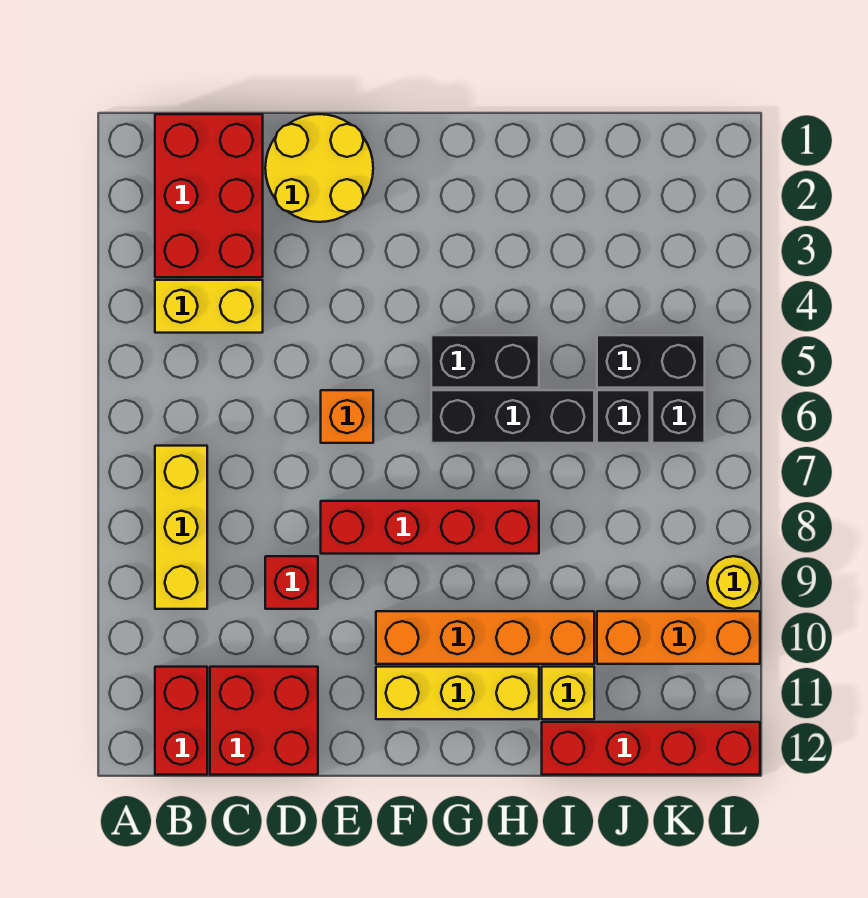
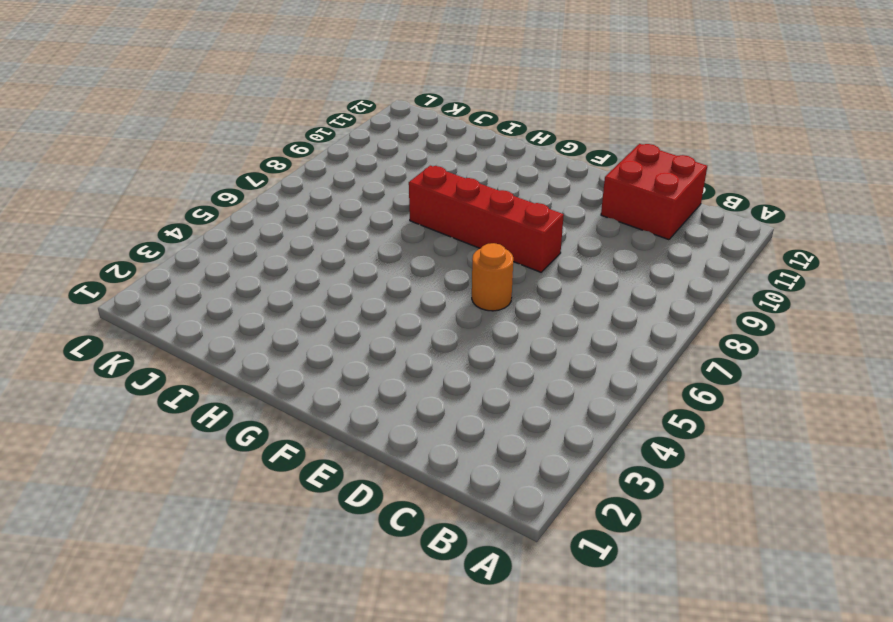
orange round brick E6 level 1 -> orange brick E6 level 1
none -> red brick B1:C3 level 1
none -> yellow brick B4:C4 level 1
none -> yellow brick B7:B9 level 1

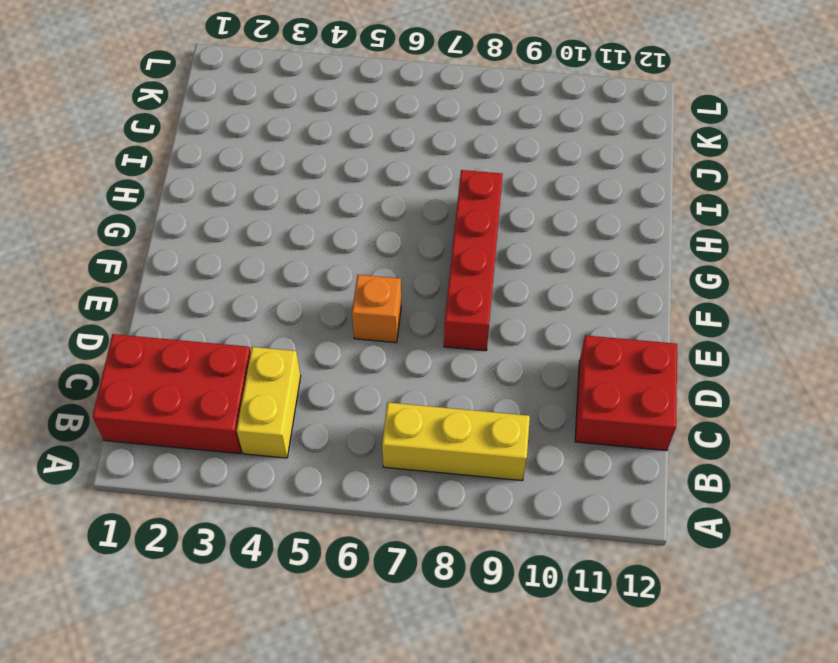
none -> red brick B11:B12 level 1
none -> yellow round brick D1:E2 level 1
none -> red brick D9 level 1

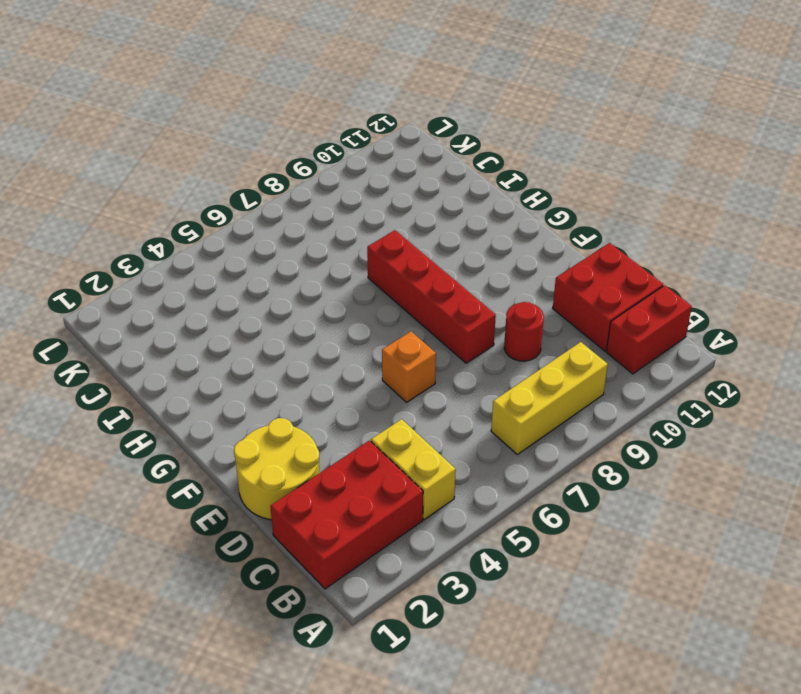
red round brick D9 level 1 -> red brick D9 level 1
none -> orange brick F10:I10 level 1
none -> yellow brick F11:H11 level 1
none -> black brick G5:H5 level 1

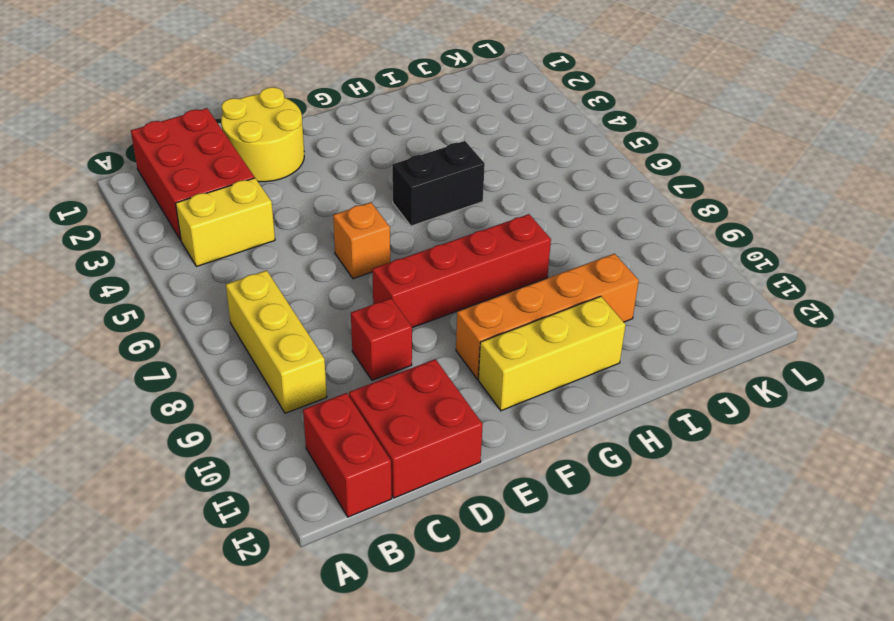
none -> black brick G6:I6 level 1
none -> yellow brick I11 level 1
none -> red brick I12:L12 level 1

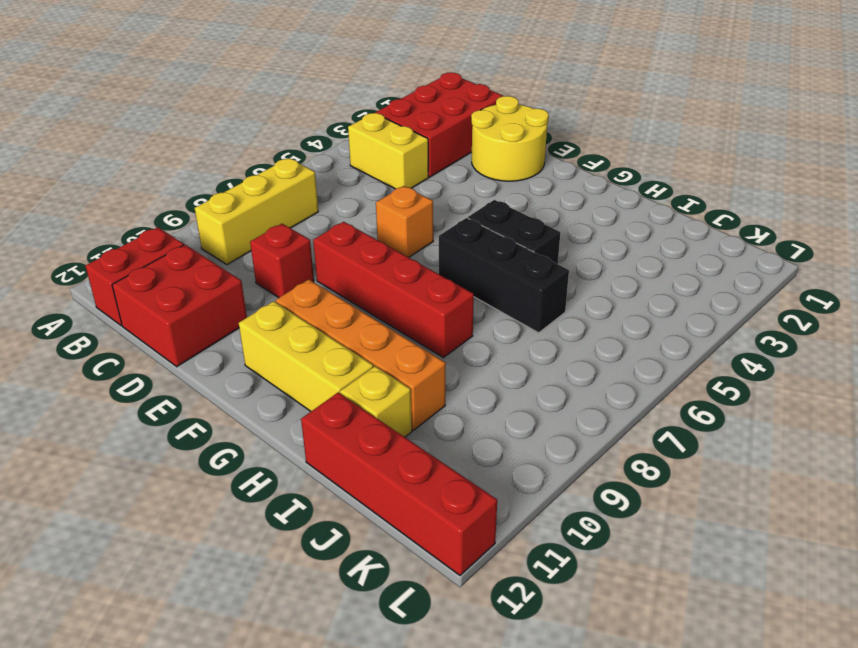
none -> black brick J5:K5 level 1
none -> black brick J6 level 1
none -> orange brick J10:L10 level 1

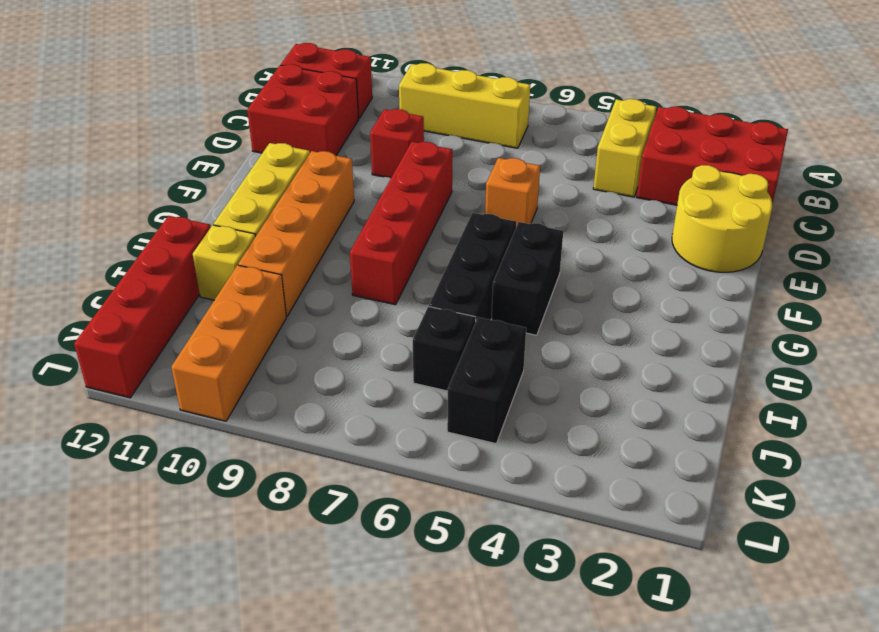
none -> black brick K6 level 1
none -> yellow round brick L9 level 1

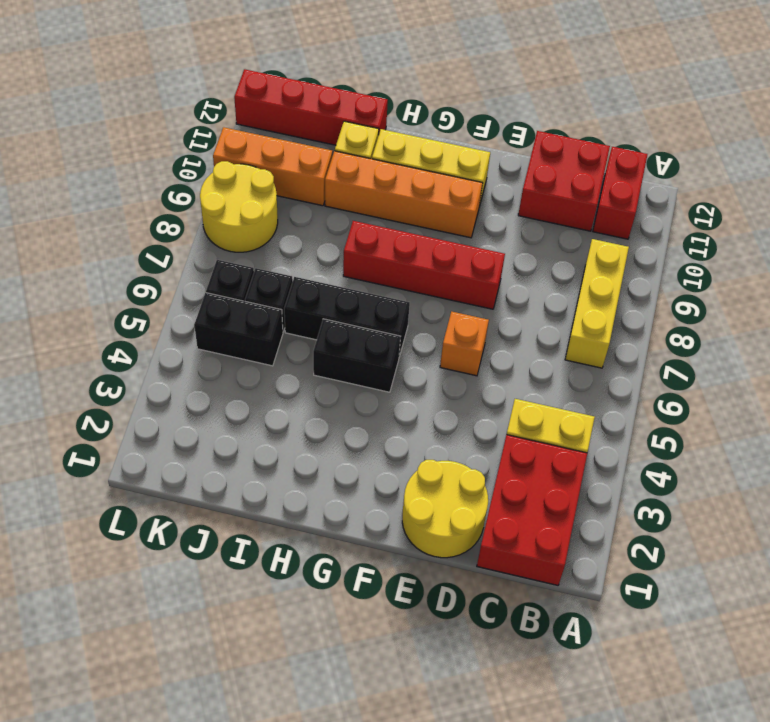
yellow round brick K8:L9 level 1 -> yellow round brick L9 level 1
none -> red brick D9 level 1

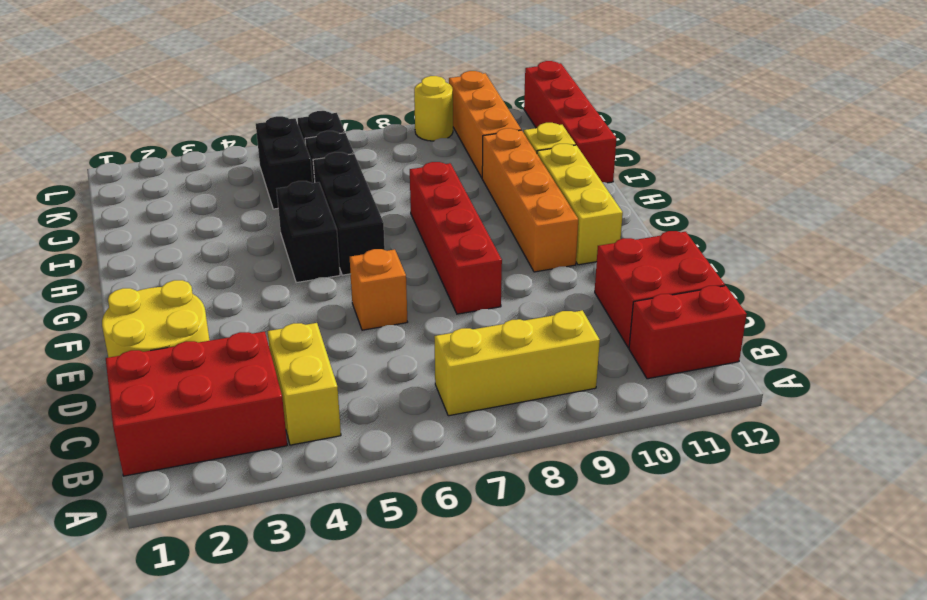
none -> red brick D9 level 1

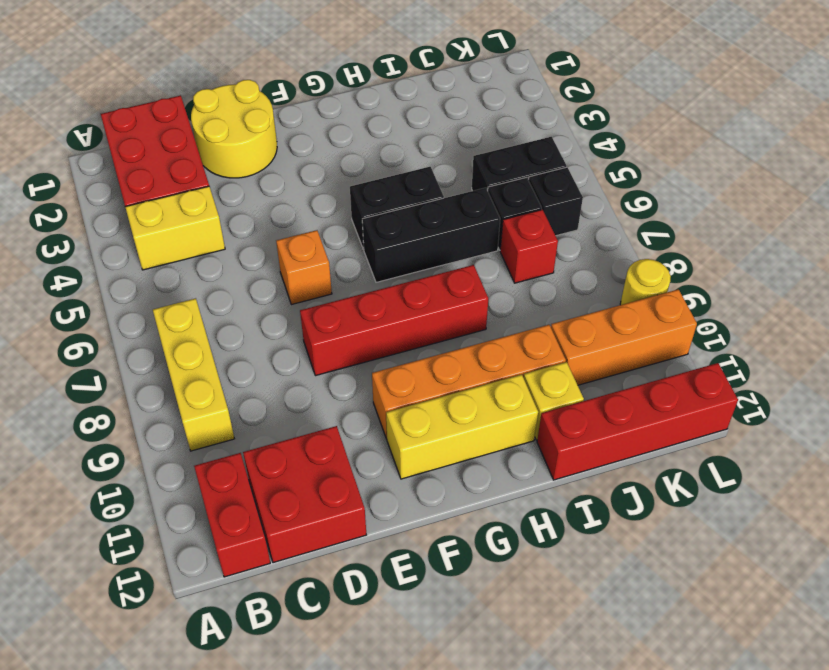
red brick J7 level 1 -> red brick D9 level 1

